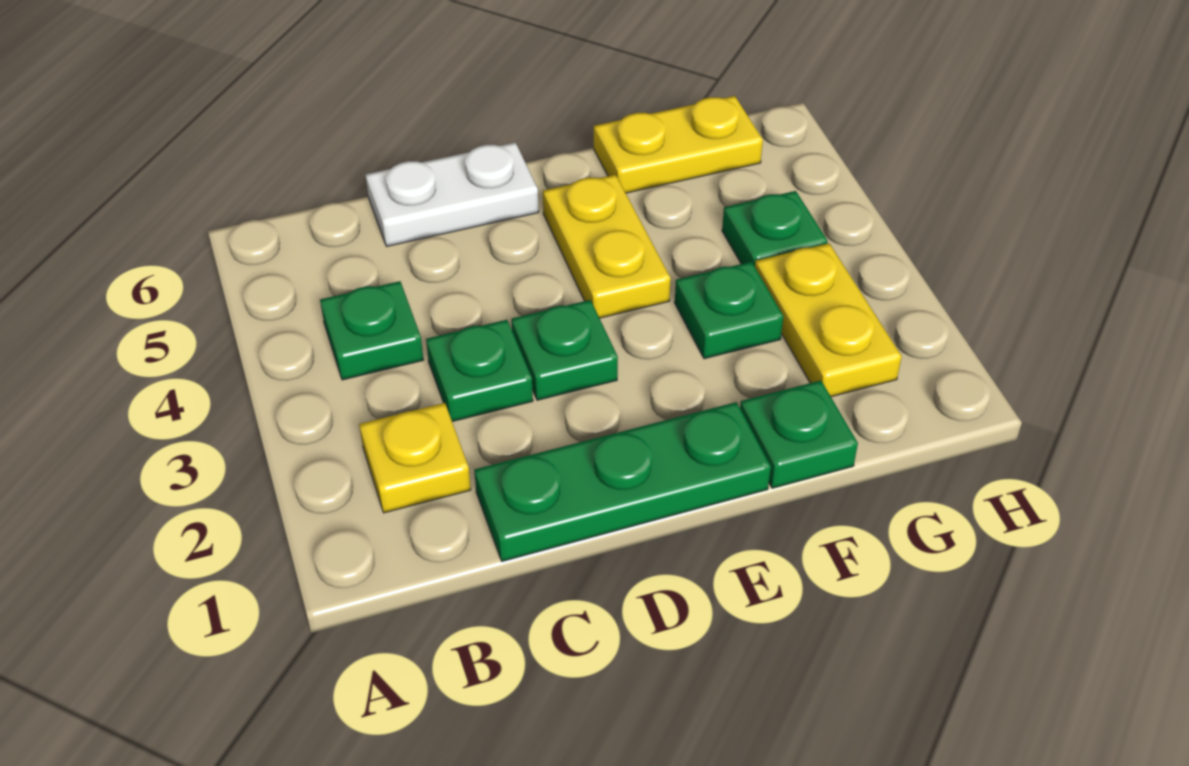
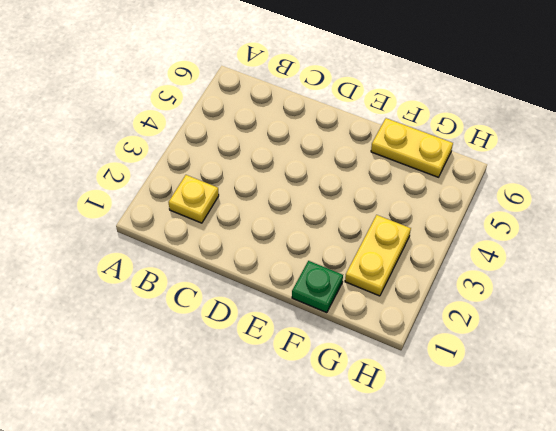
none -> green plate B4 level 1
none -> green plate C1:E1 level 1
none -> green plate C3 level 1

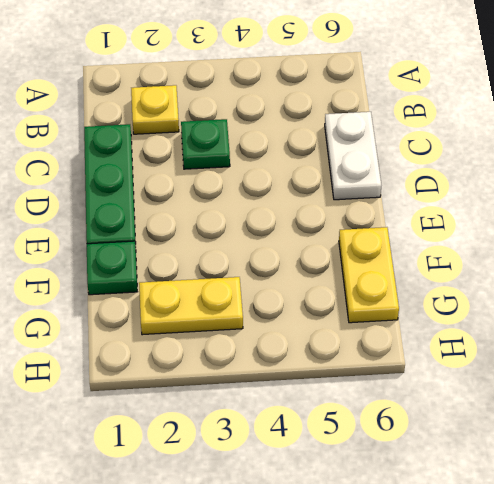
none -> green plate B4 level 1
none -> green plate D3 level 1
none -> yellow plate E4:E5 level 1

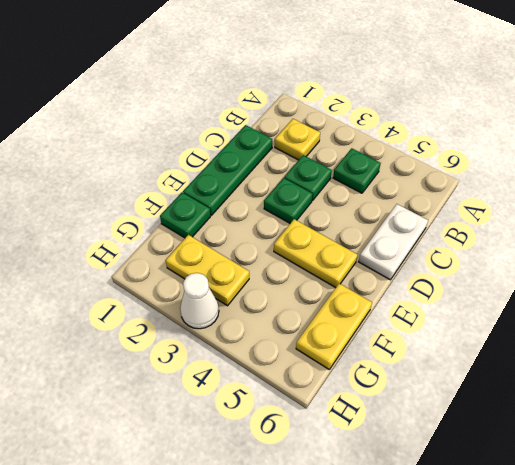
white cone H3 level 1 -> none
none -> green plate F3 level 1
none -> green plate G4 level 1

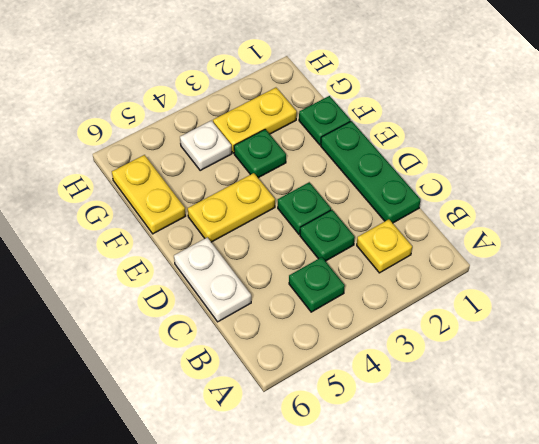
white plate G4 level 1 -> green plate G4 level 1

